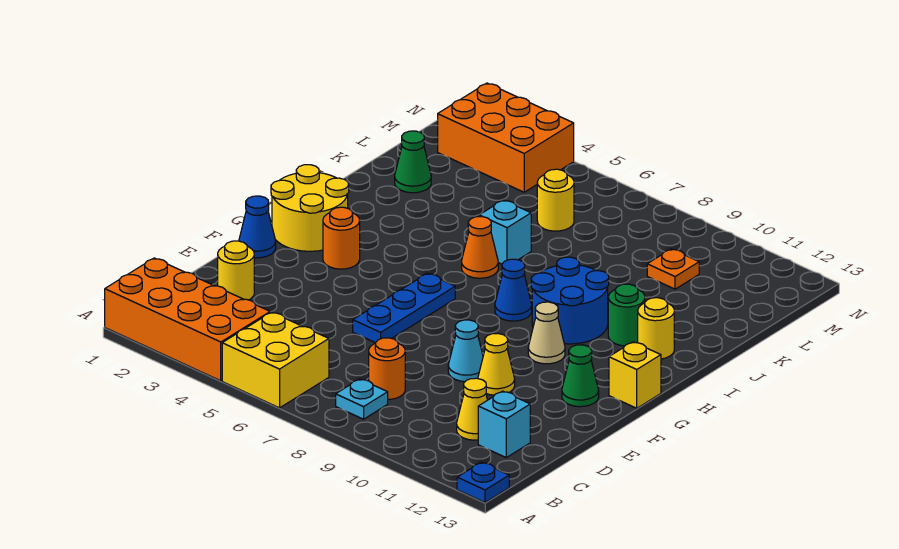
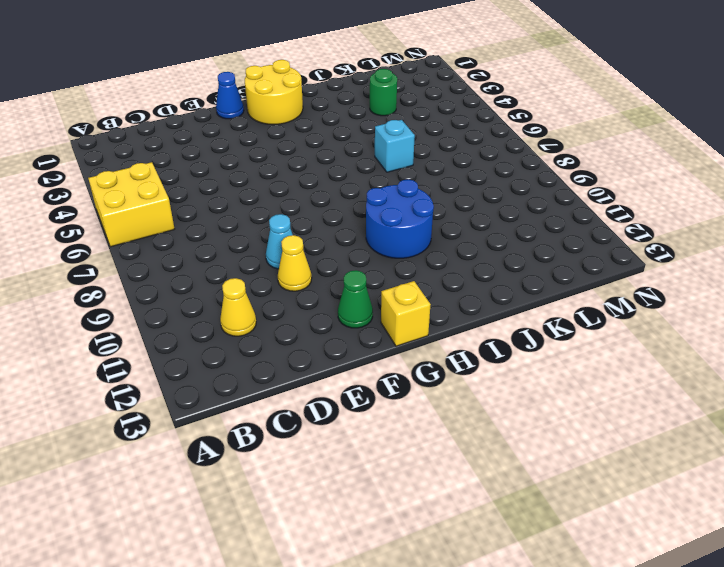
green round brick K3 level 1 -> green round brick I11 level 1
none -> orange brick A1:B4 level 1
none -> blue plate A13 level 1
none -> cyan plate B8 level 1

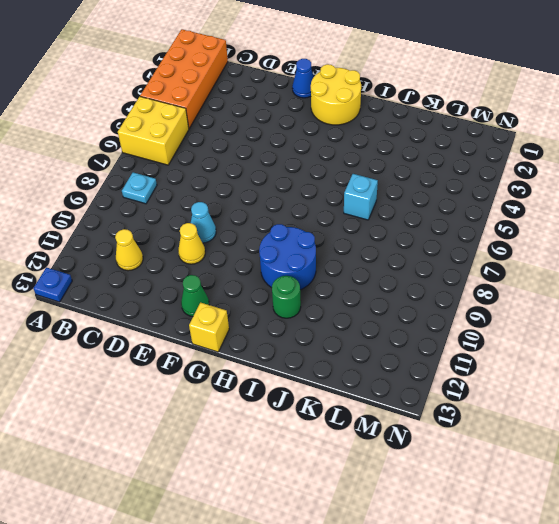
none -> orange round brick C8 level 1
none -> cyan brick C12 level 1
none -> yellow round brick D2 level 1

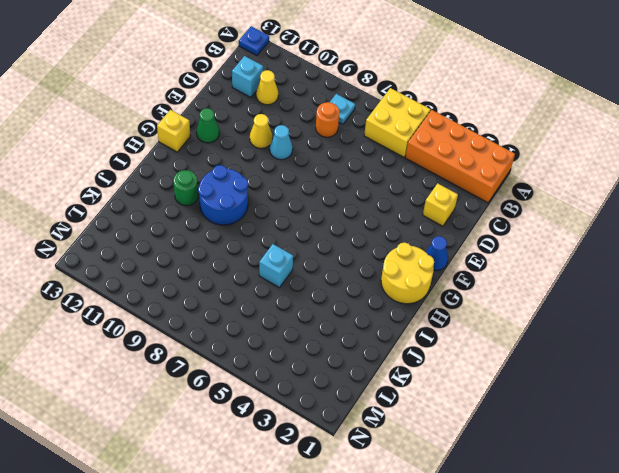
yellow brick D2 level 1 -> yellow round brick D2 level 1
none -> blue plate E6:G6 level 1
none -> orange round brick G3 level 1
none -> tan cone G10 level 1

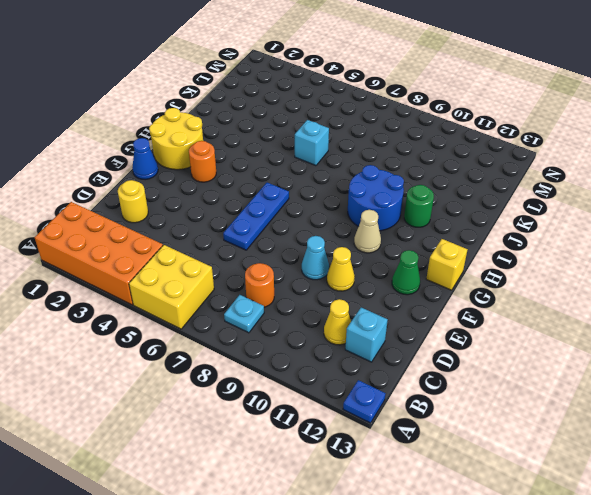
none -> blue cone H8 level 1
none -> orange cone I6 level 1
none -> yellow round brick I12 level 1

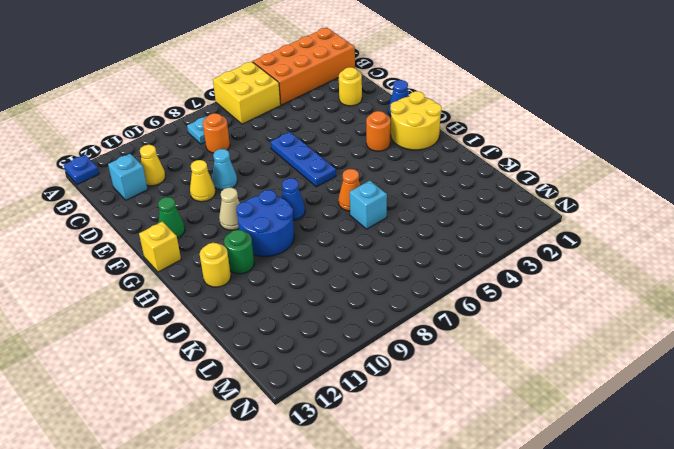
none -> green cone K2 level 1
none -> yellow round brick L6 level 1
none -> orange plate L10 level 1

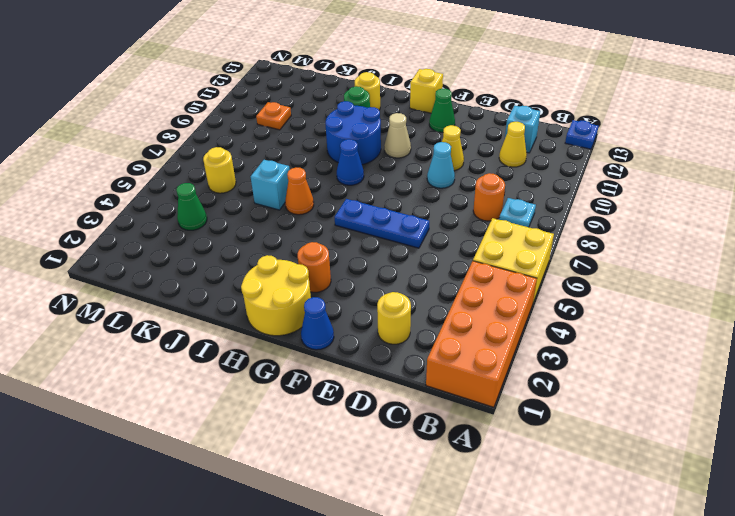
green cone L4 level 1 -> green cone K2 level 1
none -> orange brick M2:N4 level 1

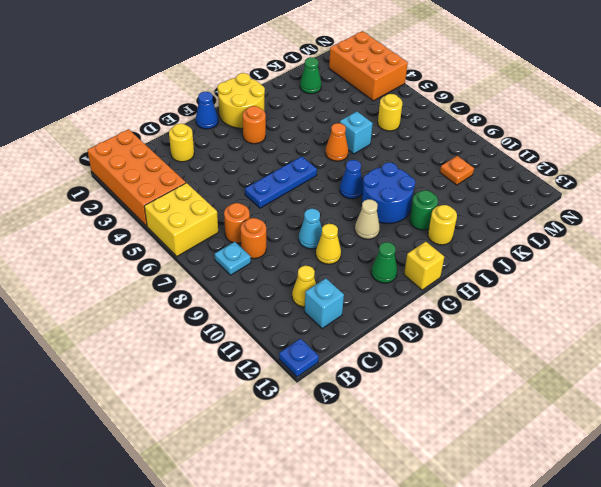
orange round brick C7 level 1 -> none

